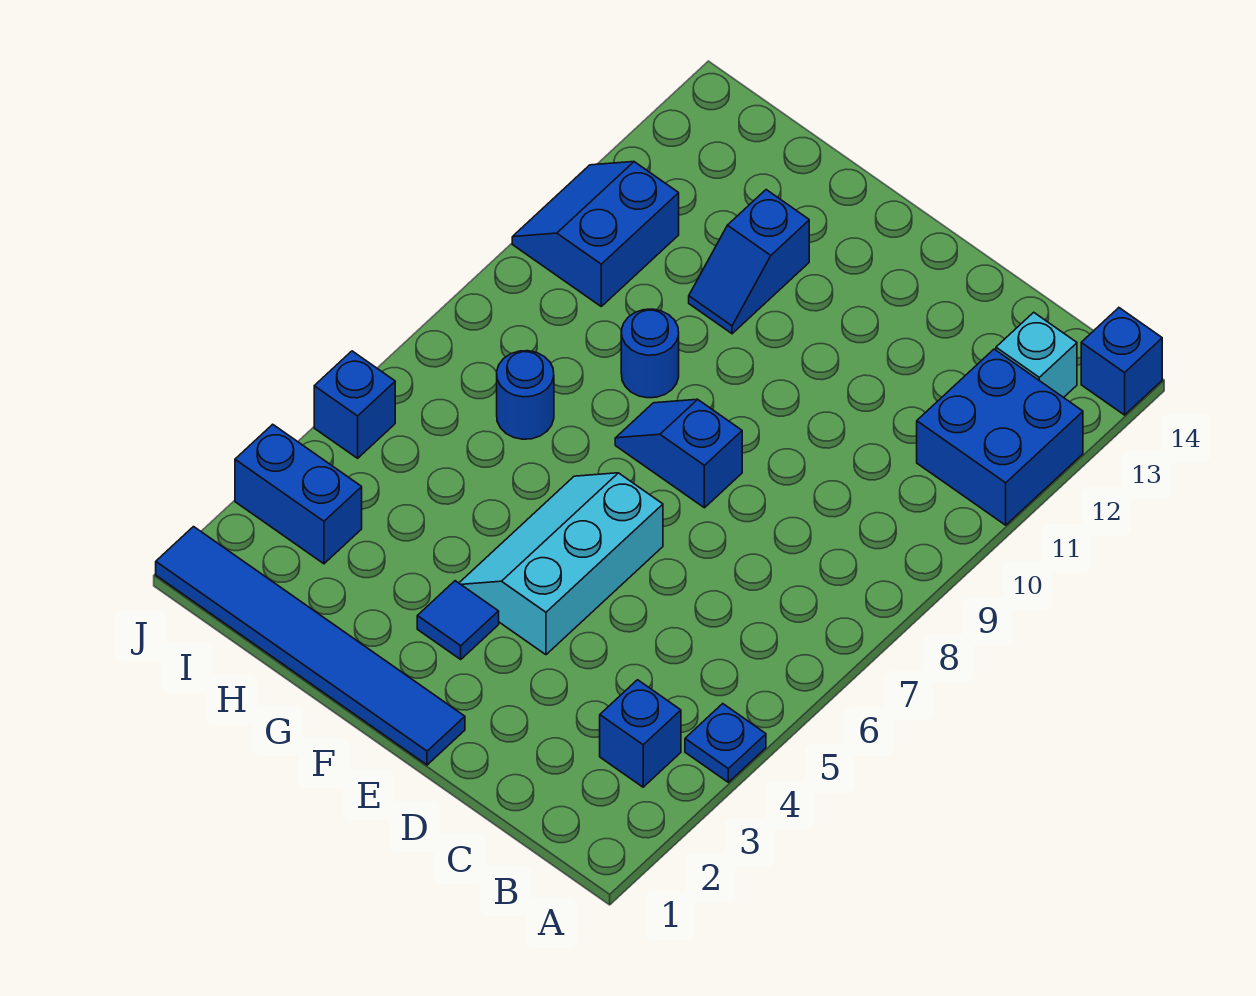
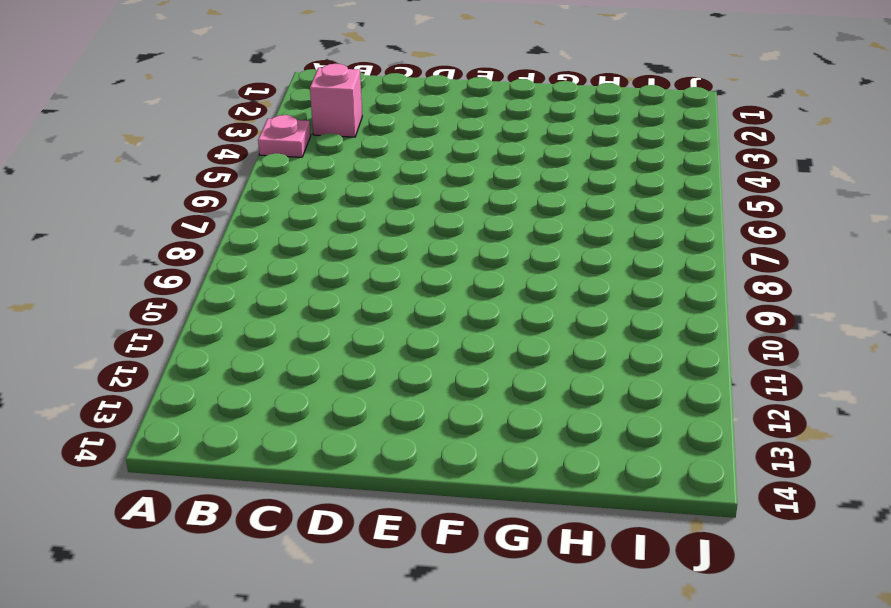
pink plate A4 level 1 -> blue plate A4 level 1
pink brick B3 level 1 -> blue brick B3 level 1
none -> blue brick A11:B12 level 1
none -> blue brick A14 level 1
none -> cyan brick B13 level 1

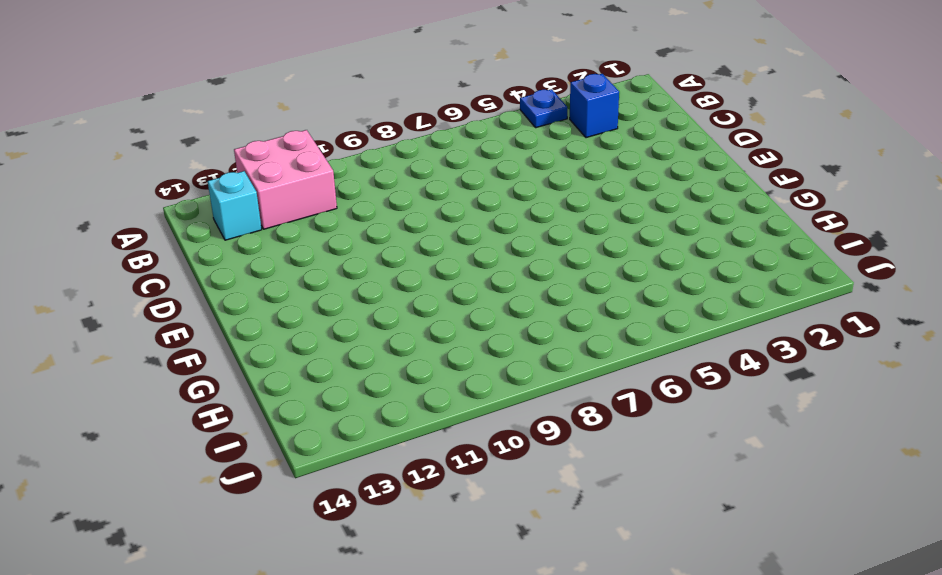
pink brick A11:B12 level 1 -> blue brick A11:B12 level 1
none -> blue brick A14 level 1
none -> blue tile E1:J1 level 1
none -> cyan slope E4:F6 level 1 top E

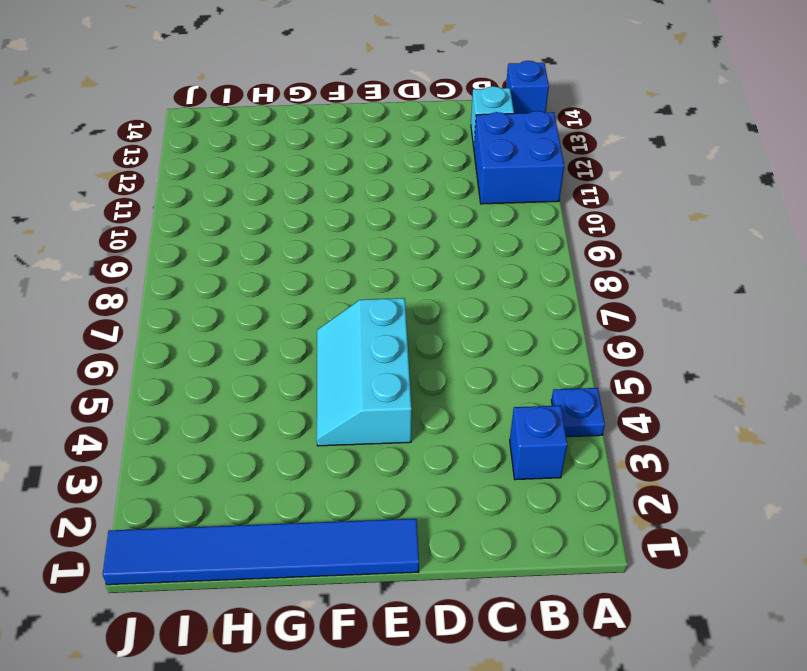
none -> blue slope E8:F8 level 1 top E
none -> blue tile F3 level 1
none -> blue round brick G9 level 1

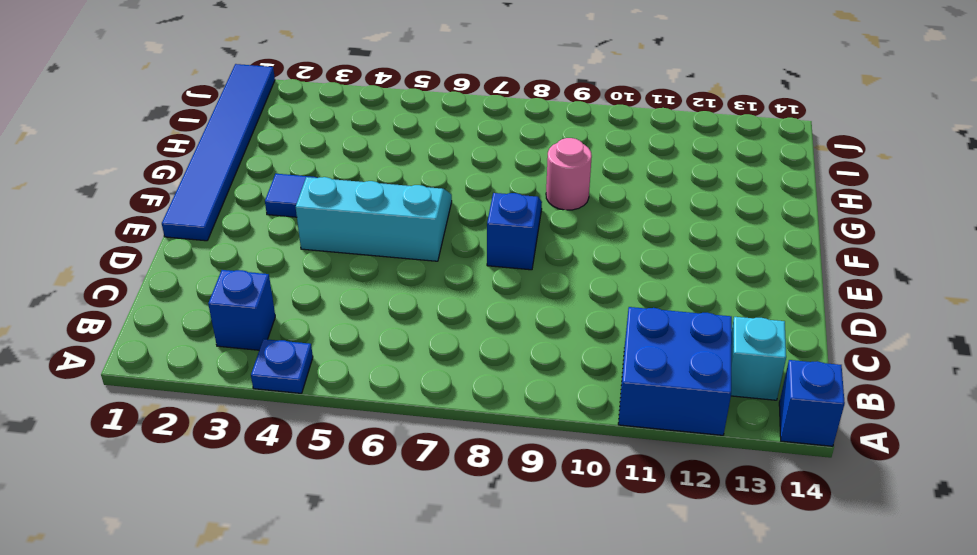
pink round brick G9 level 1 -> blue round brick G9 level 1
none -> blue slope G11:G12 level 1 top 12
none -> blue round brick H7 level 1
none -> blue brick I3:J3 level 1

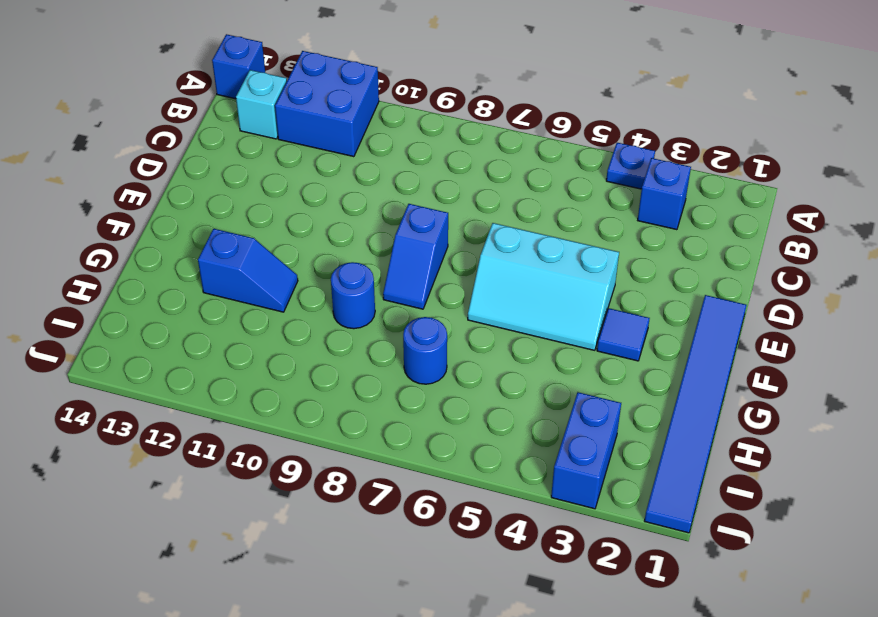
none -> blue slope I10:J11 level 1 top I
none -> blue brick J5 level 1

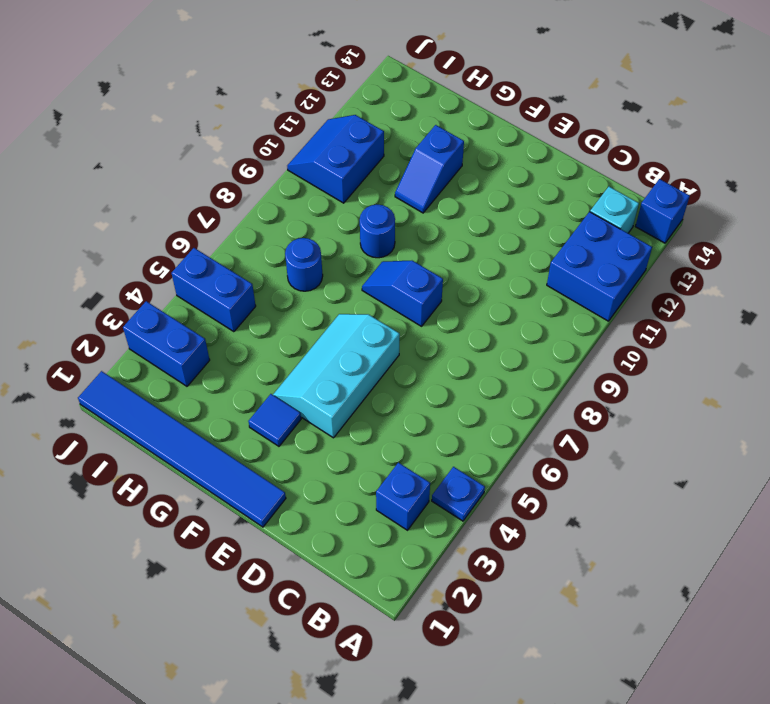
blue brick I5:J5 level 1 -> blue brick J5 level 1

